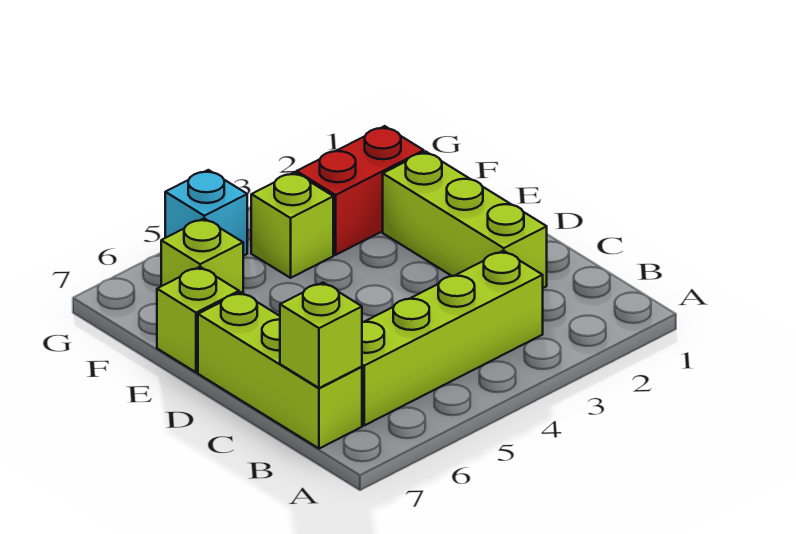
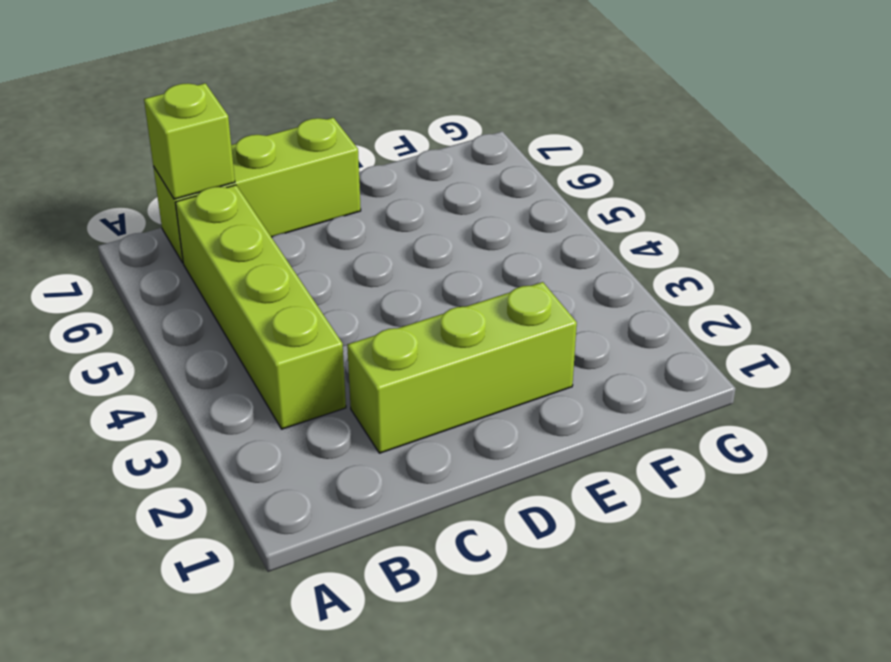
none -> lime brick E7 level 1
none -> red brick F2:F3 level 1

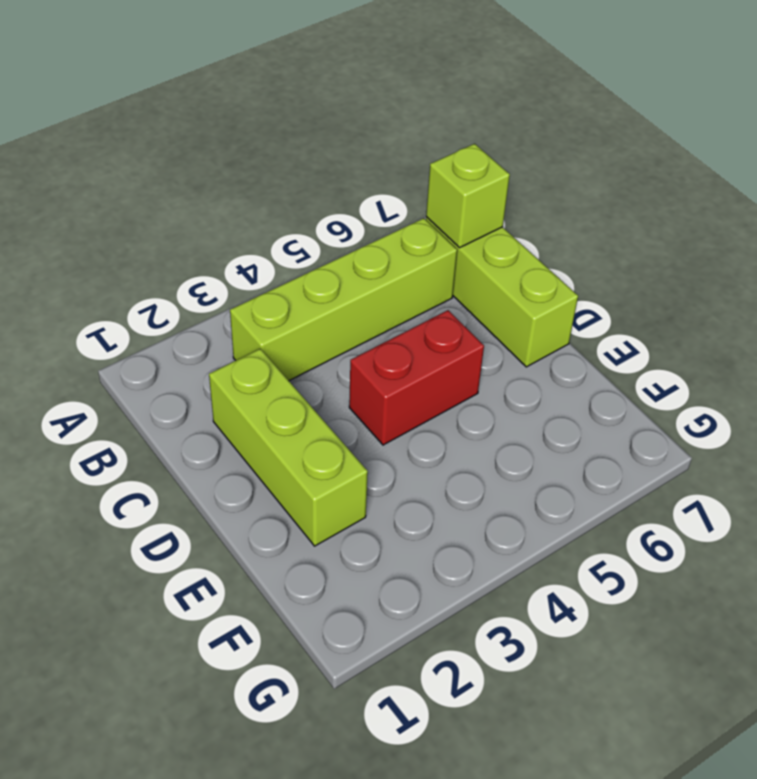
red brick D4:D5 level 1 -> red brick F2:F3 level 1
none -> lime brick E7 level 1
none -> lime brick F4 level 1

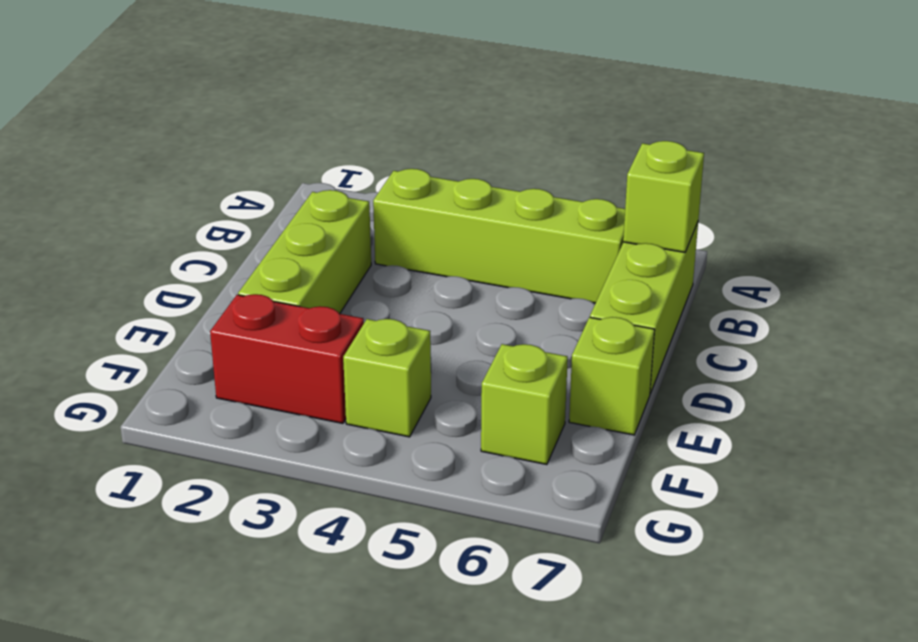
none -> cyan brick G5 level 1

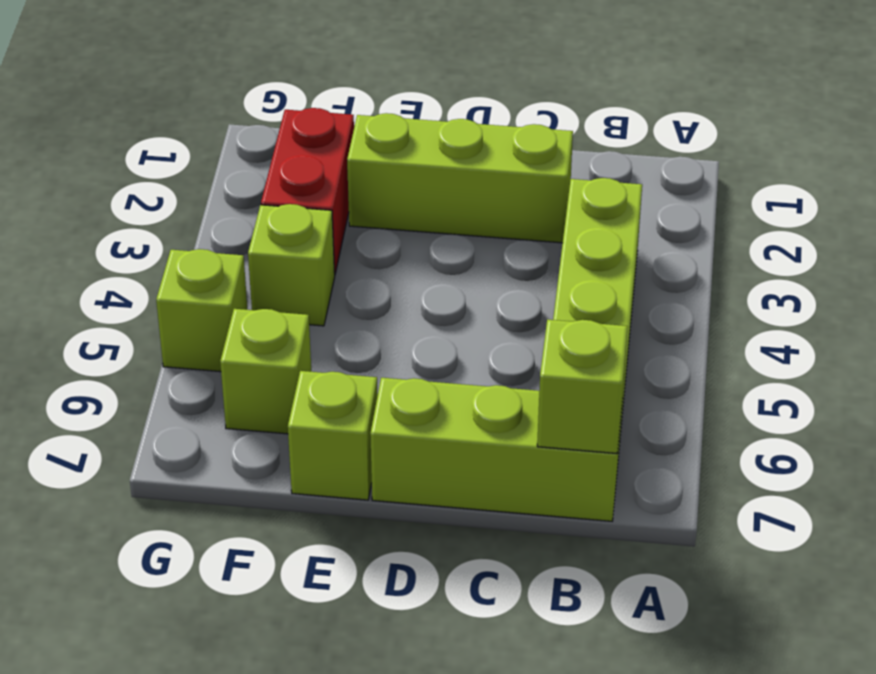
lime brick G5 level 1 -> cyan brick G5 level 1

